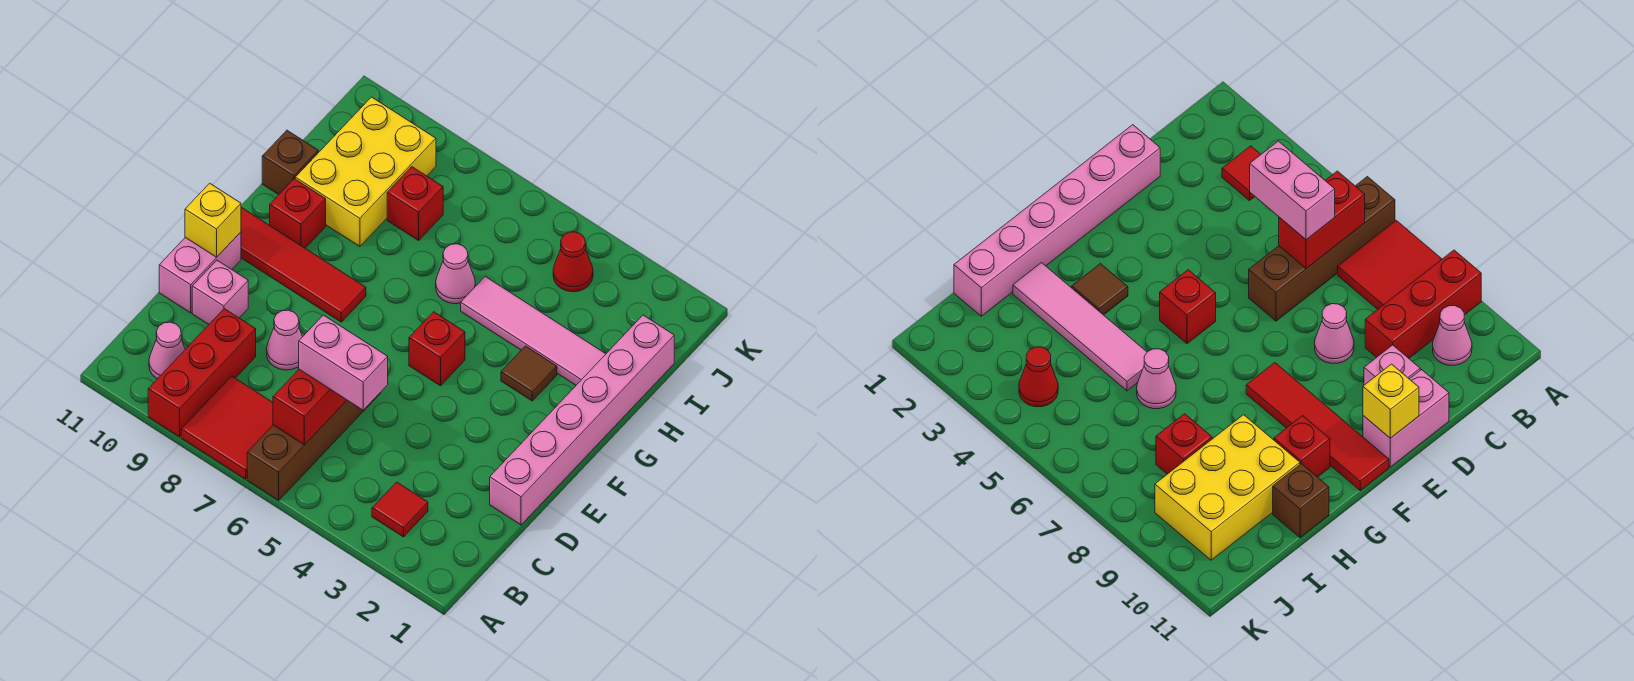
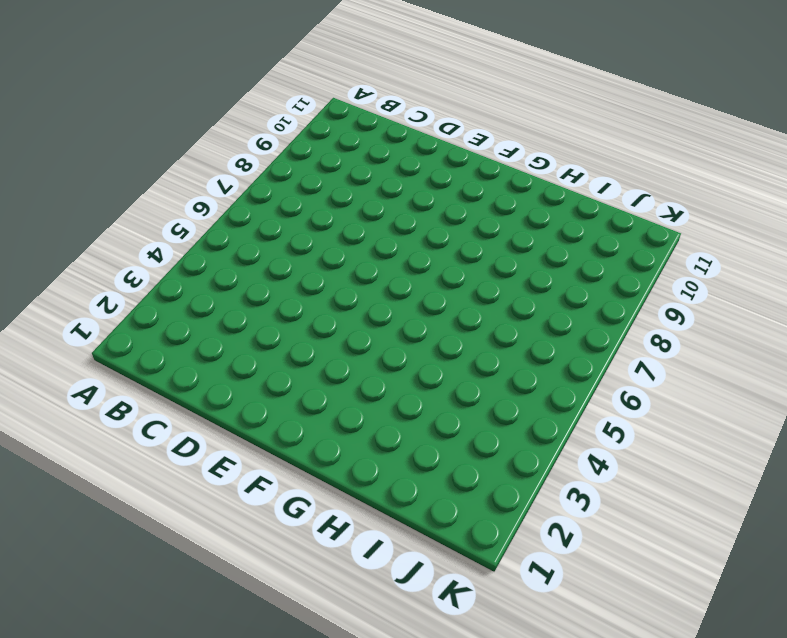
none -> brown brick A6:D6 level 1
none -> red tile A7:B8 level 1
none -> red brick A9:C9 level 1

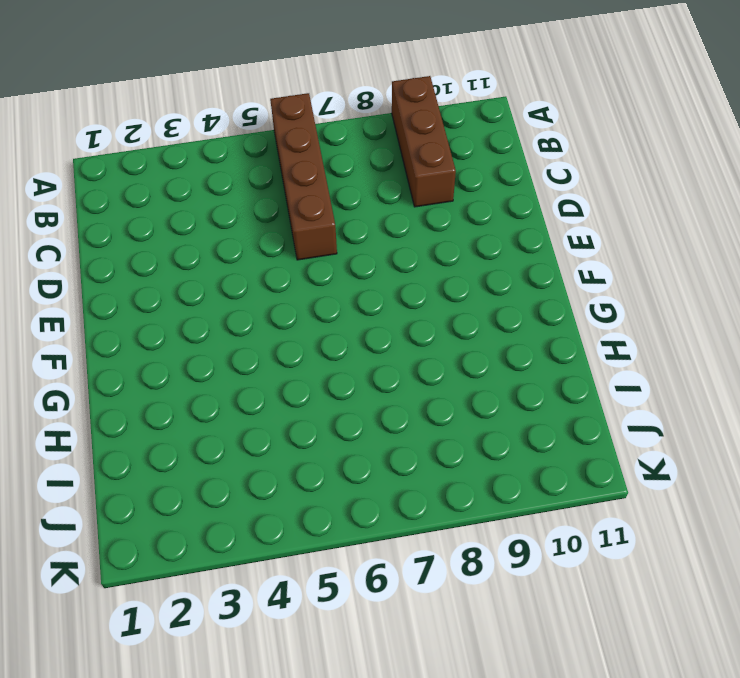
brown brick A9:C9 level 1 -> red brick A9:C9 level 1
none -> red tile A7:B8 level 1
none -> red tile B3 level 1
none -> pink cone B10 level 1

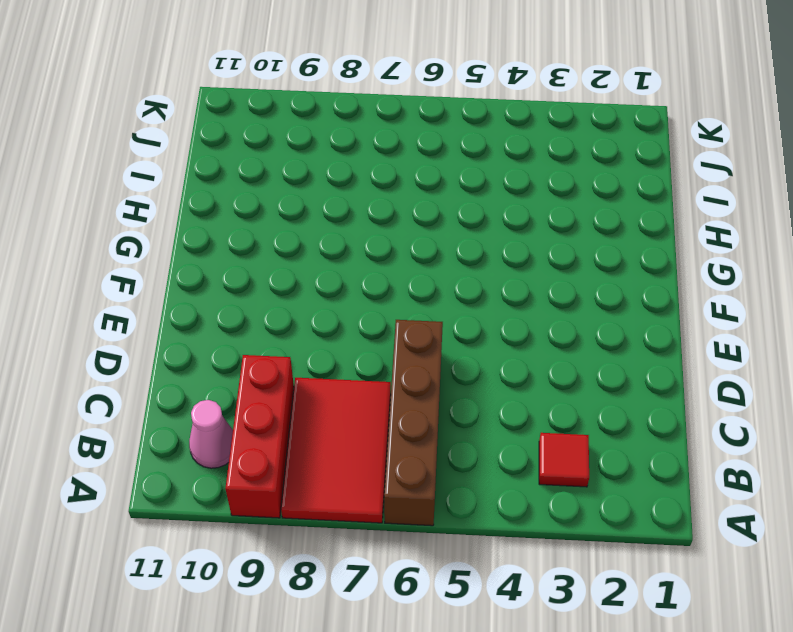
red tile A7:C8 level 1 -> red tile A7:B8 level 1
none -> pink brick D1:I1 level 1
none -> pink cone D8 level 1
none -> pink brick D10 level 1

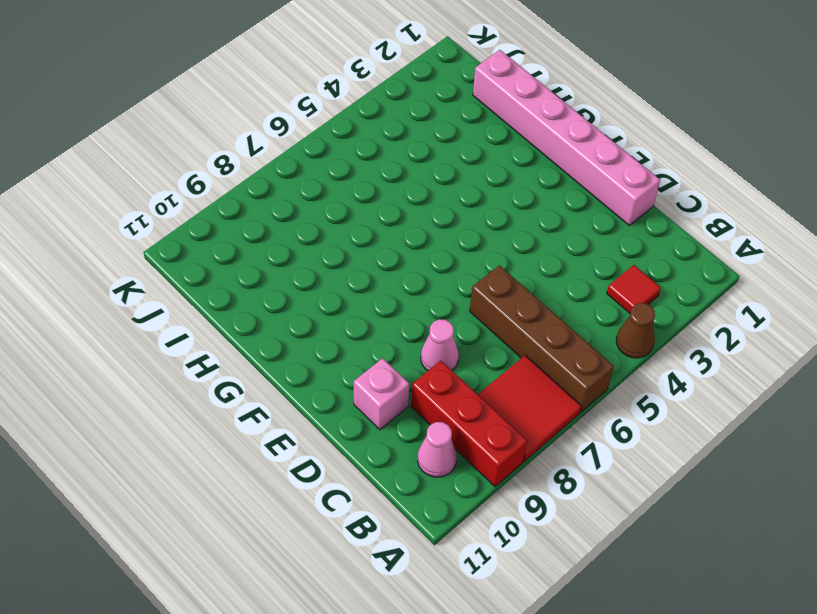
brown cone A4 level 1 -> none
none -> pink brick D11:E11 level 1
none -> red brick F5 level 1
none -> red tile F8:F11 level 1

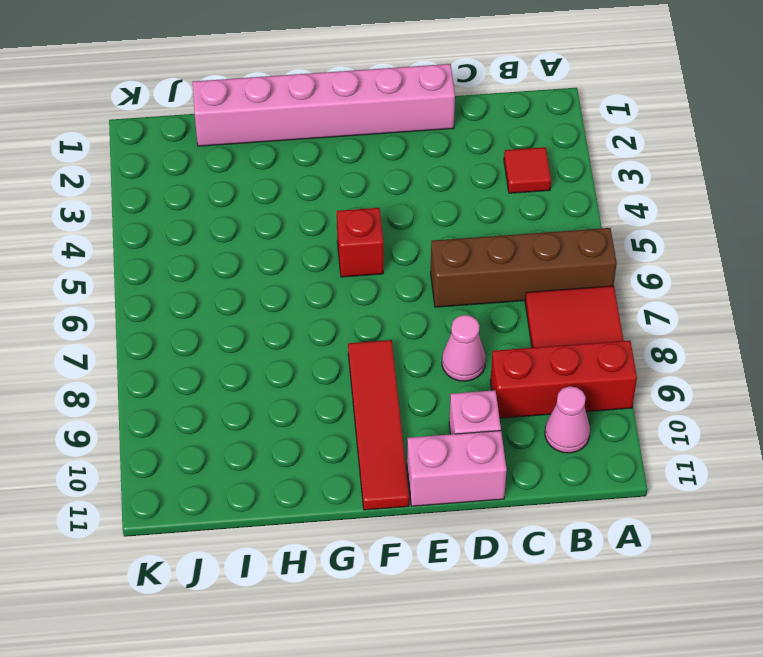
none -> brown tile G3 level 1
none -> red brick G10 level 1
none -> pink tile H2:H5 level 1

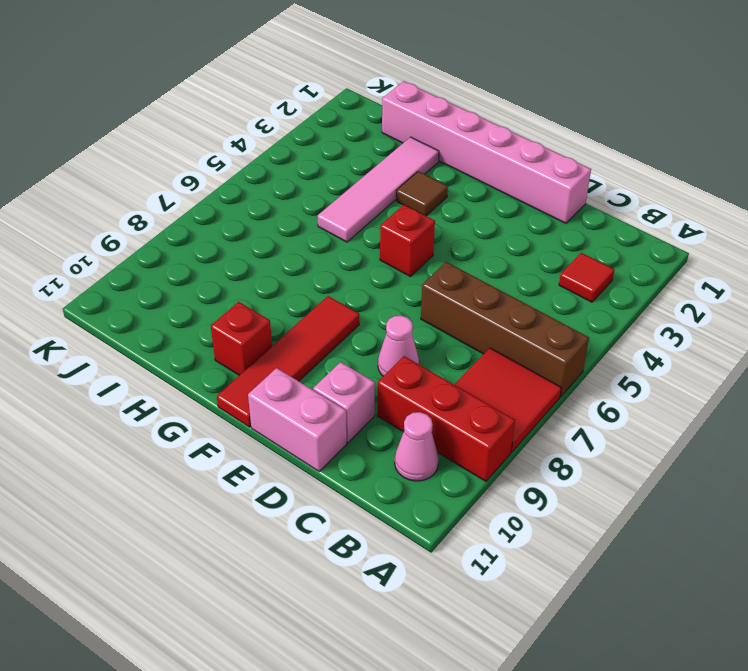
none -> pink cone H6 level 1
none -> yellow brick H9:J10 level 1
none -> brown brick H11 level 1

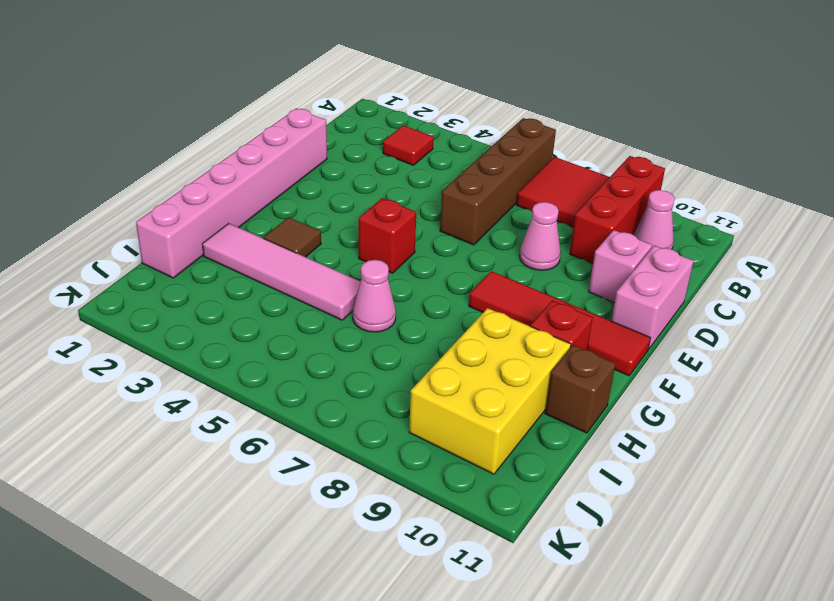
none -> red brick I8 level 1
none -> red cone J4 level 1
none -> red brick B6:C6 level 2

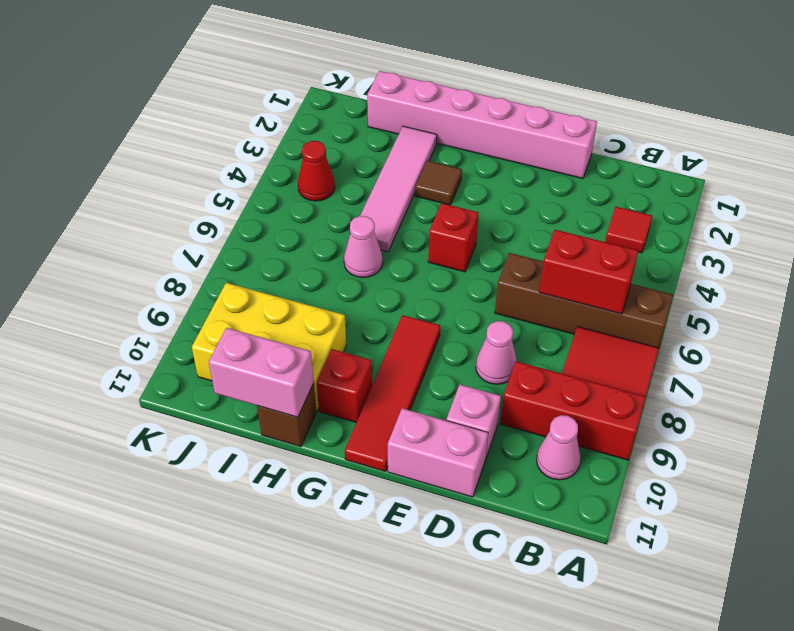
pink brick H11:I11 level 2 -> pink brick C5:C6 level 3
none -> red brick I8 level 1
none -> yellow brick E11 level 2

